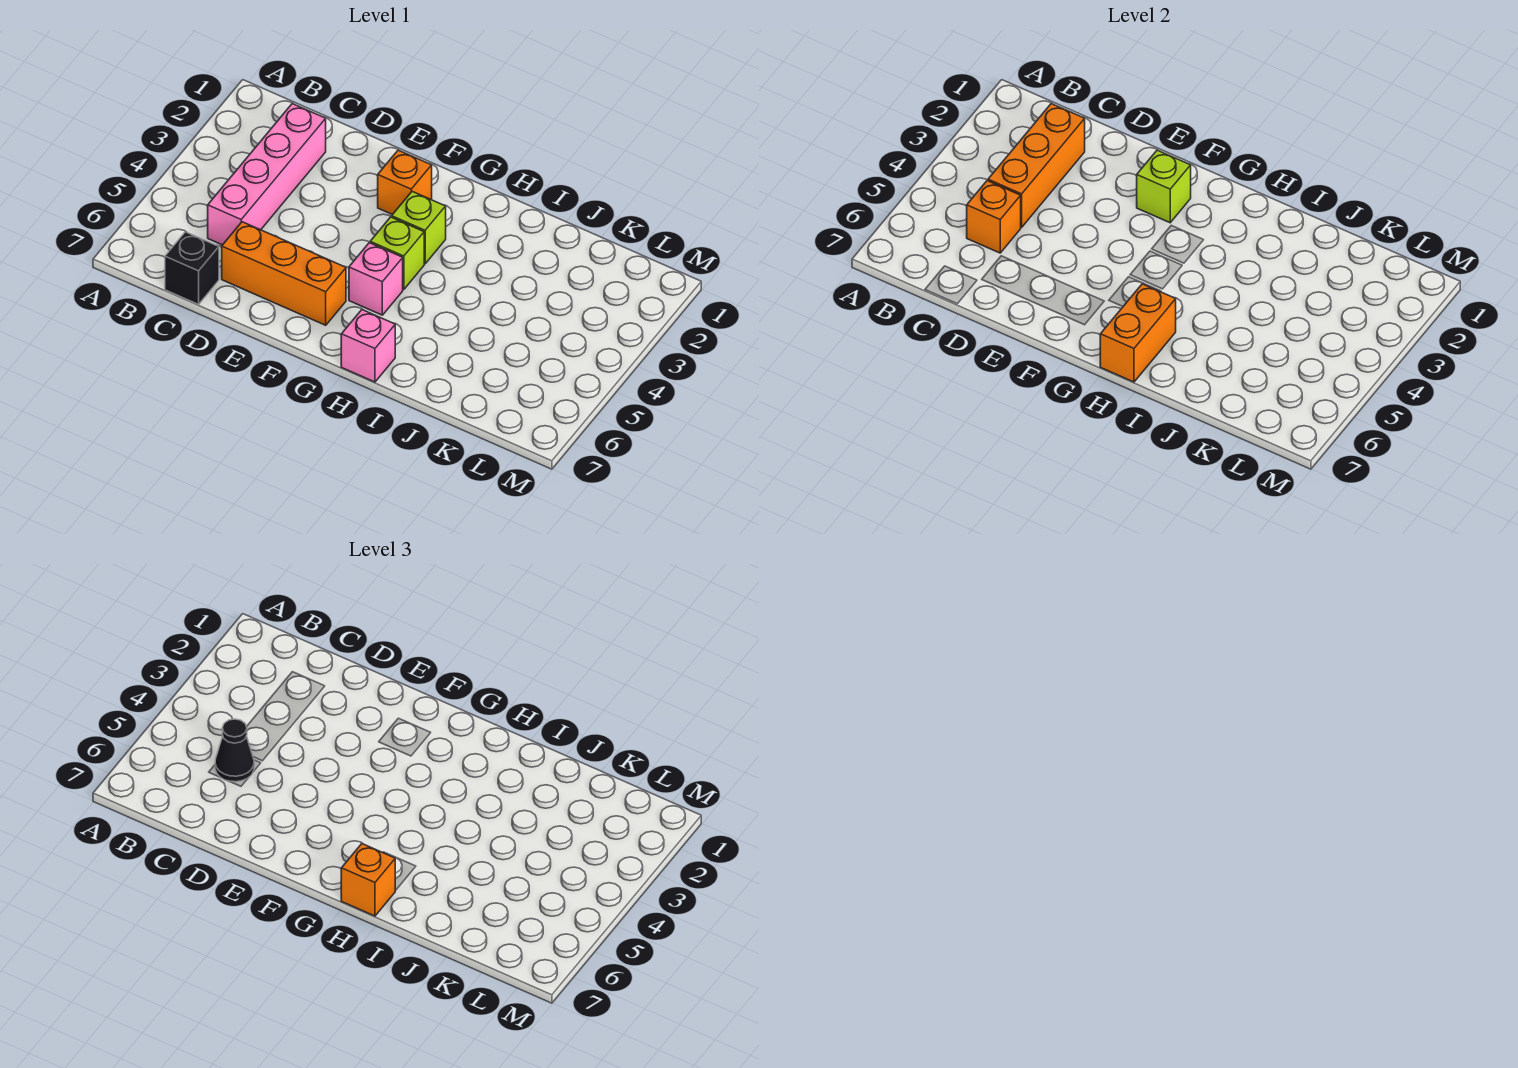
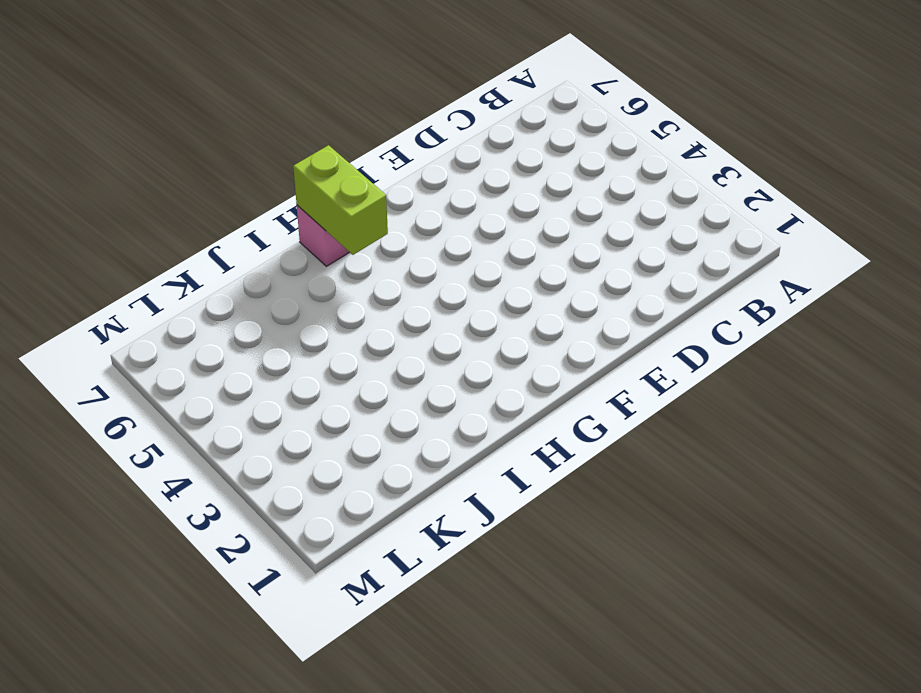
lime brick H6:H7 level 2 -> orange brick H6:H7 level 2
none -> pink brick C2:C5 level 1
none -> black brick C7 level 1
none -> orange brick D6:F6 level 1

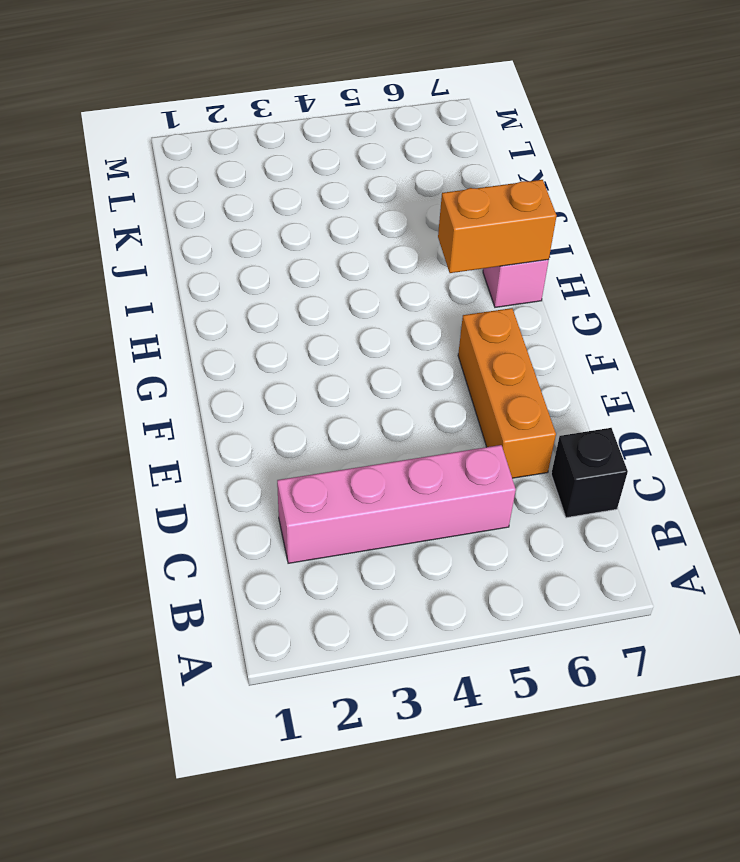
none -> orange brick F2 level 1
none -> lime brick G3 level 1
none -> lime brick G4 level 1

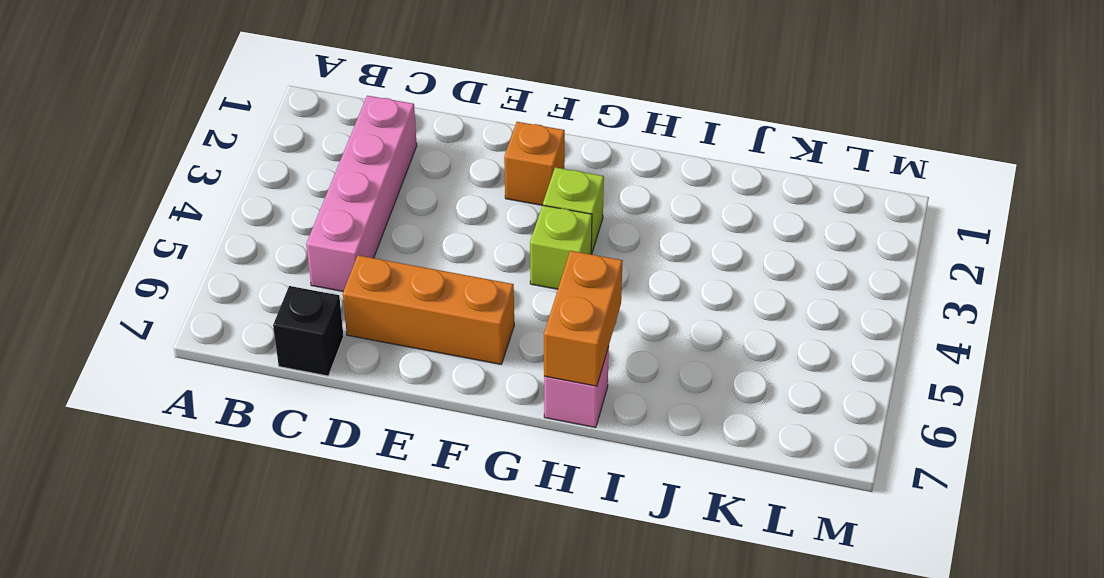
none -> pink brick G5 level 1
none -> orange brick C2:C4 level 2
none -> orange brick C5 level 2

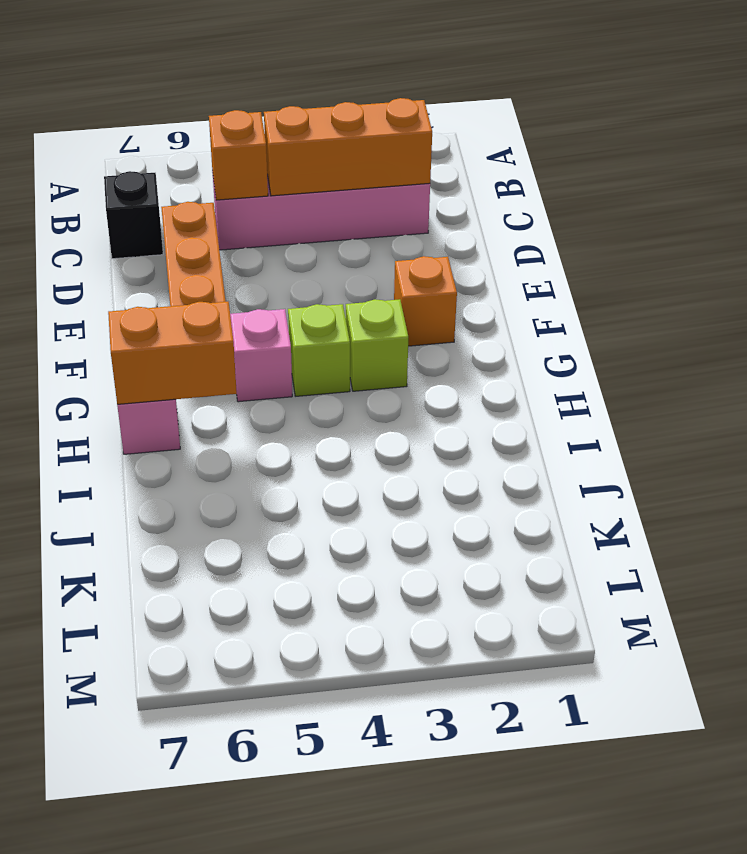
none -> lime brick F2 level 2
none -> black cone C5 level 3
none -> orange brick H7 level 3

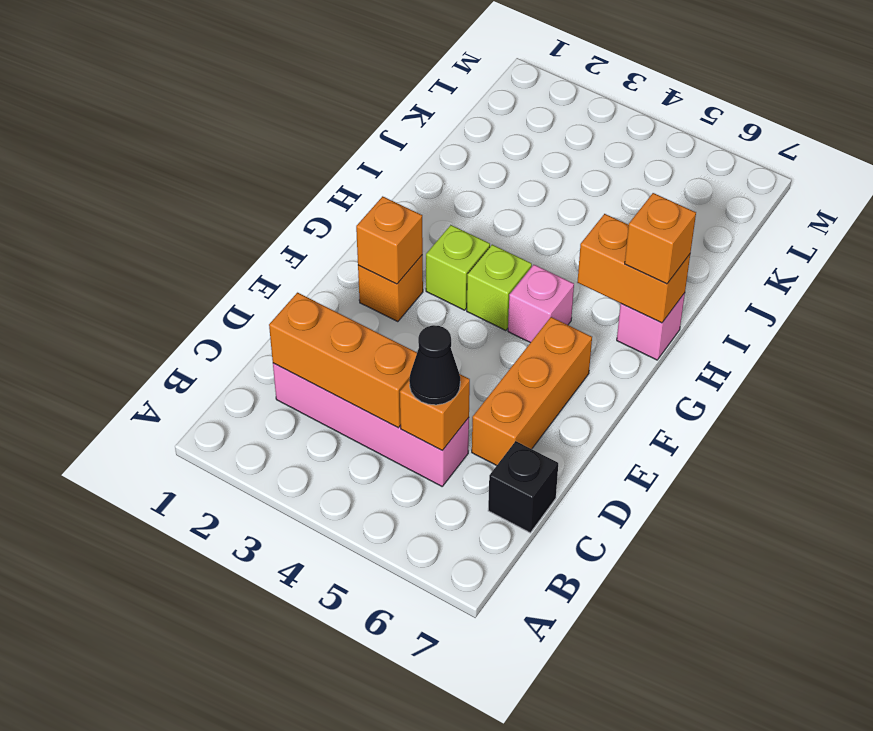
orange brick F2 level 2 -> lime brick F2 level 2

